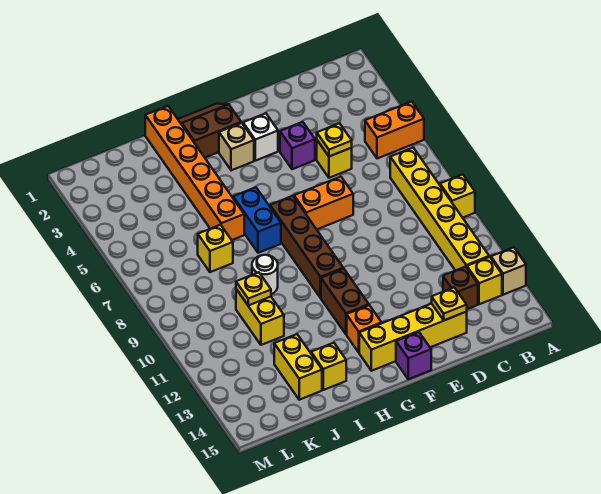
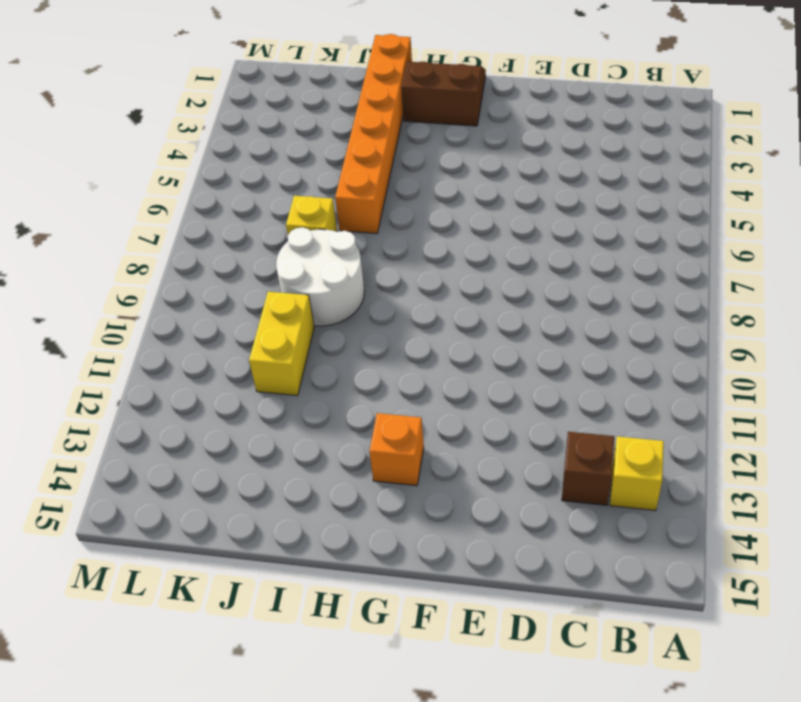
white round brick I8:J9 level 1 -> white round brick I9 level 1
none -> orange brick A5:B5 level 1
none -> yellow brick A9 level 1
none -> tan brick A13 level 1

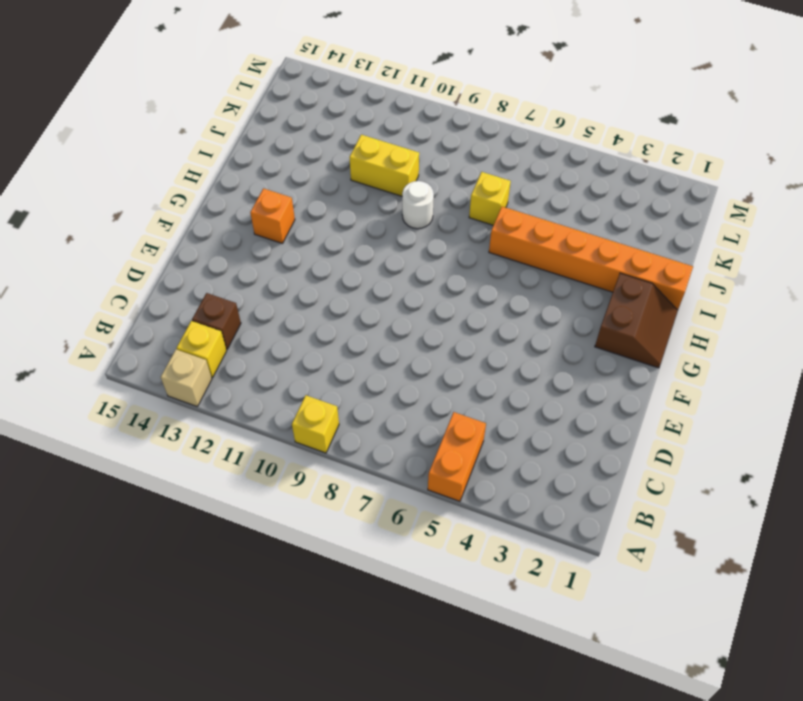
none -> yellow brick B7:B12 level 1
none -> yellow brick D5 level 1
none -> yellow brick D14:G14 level 1

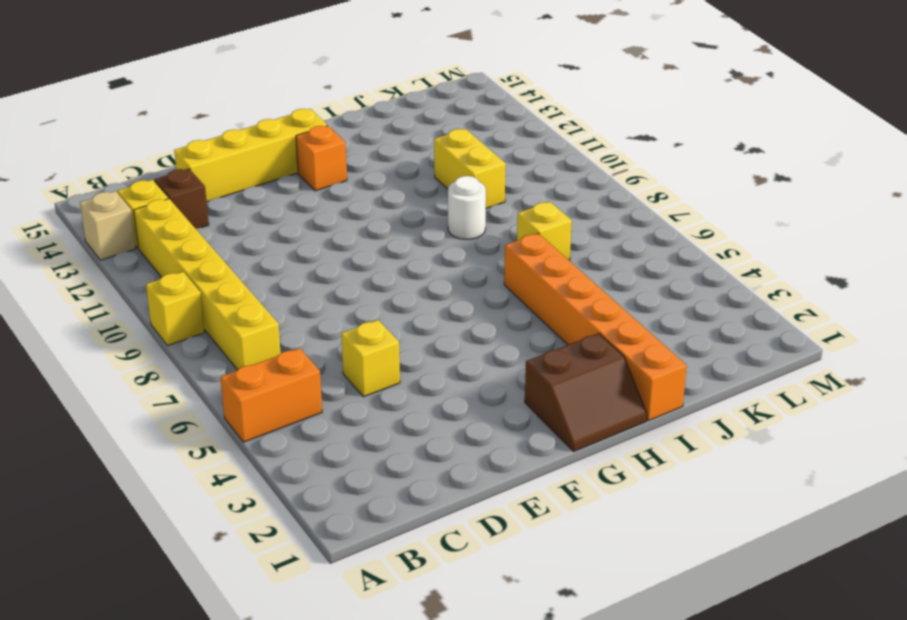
none -> purple brick E4 level 1
none -> orange brick E7:F7 level 1
none -> white brick F3 level 1

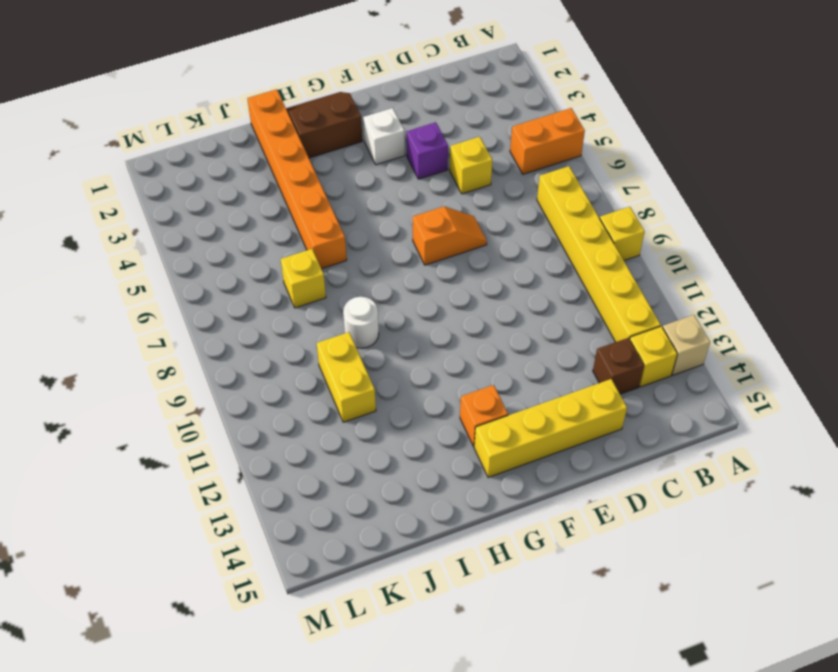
orange slope E7:F7 level 1 top F -> orange brick E7:F7 level 1
none -> purple brick F15 level 1
none -> tan brick G3 level 1
none -> brown brick G7:G10 level 1

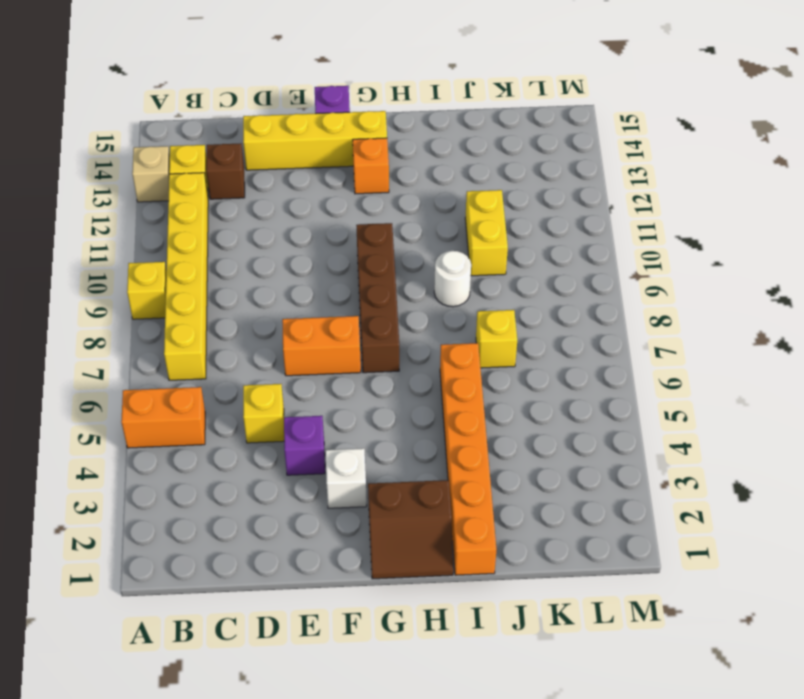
none -> tan brick G3 level 1
none -> brown brick G11:G12 level 1
none -> blue brick H6:H7 level 1

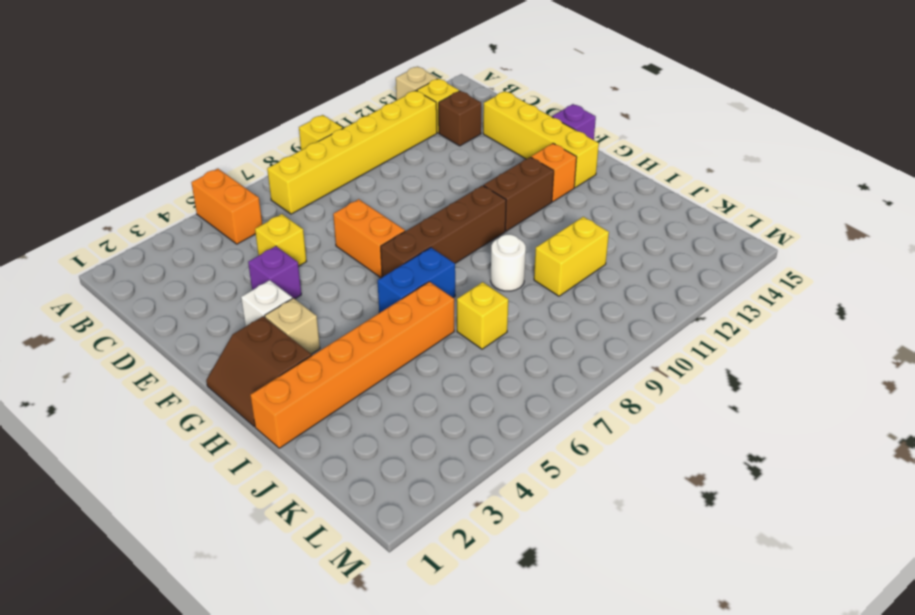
none -> yellow brick I14 level 1
none -> yellow brick J13:J14 level 1
none -> yellow plate D5 level 2

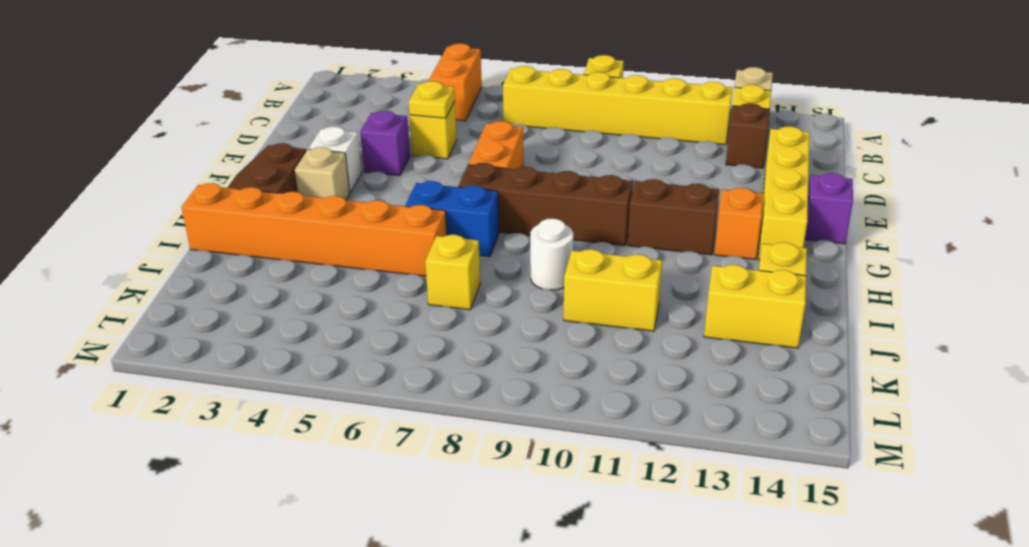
none -> yellow plate D14 level 2
none -> yellow plate J10 level 2

